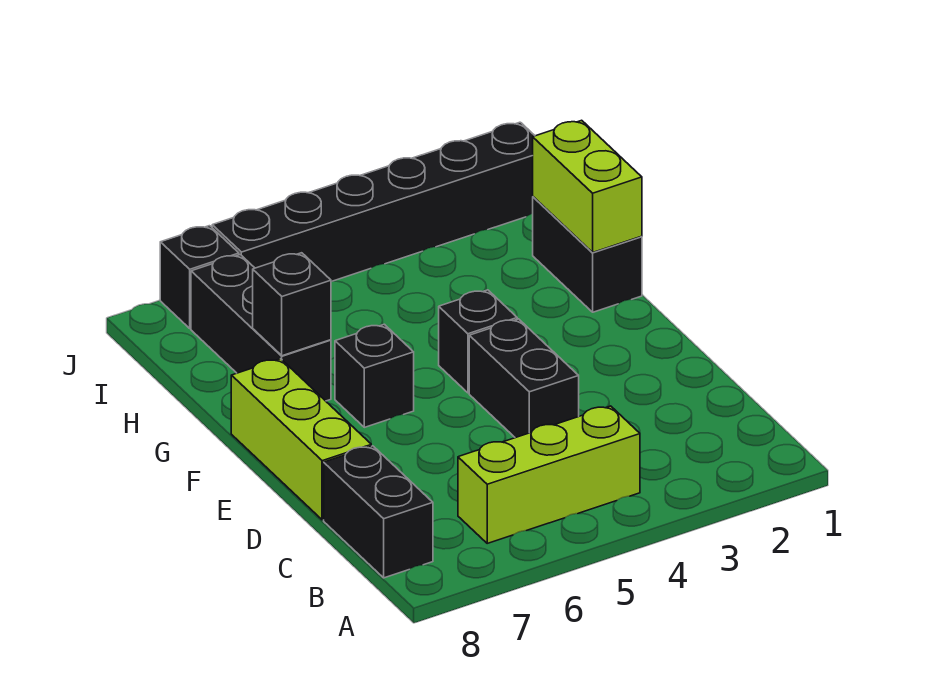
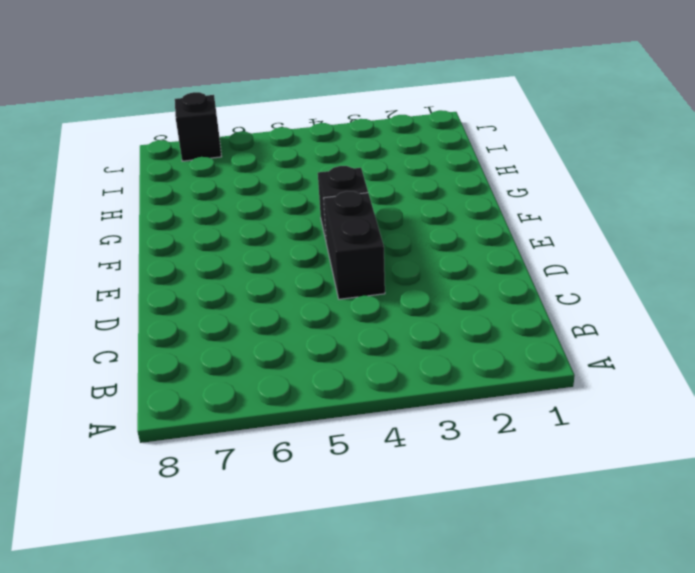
none -> lime brick B4:B6 level 1
none -> black brick B8:C8 level 1
none -> lime brick D8:F8 level 1

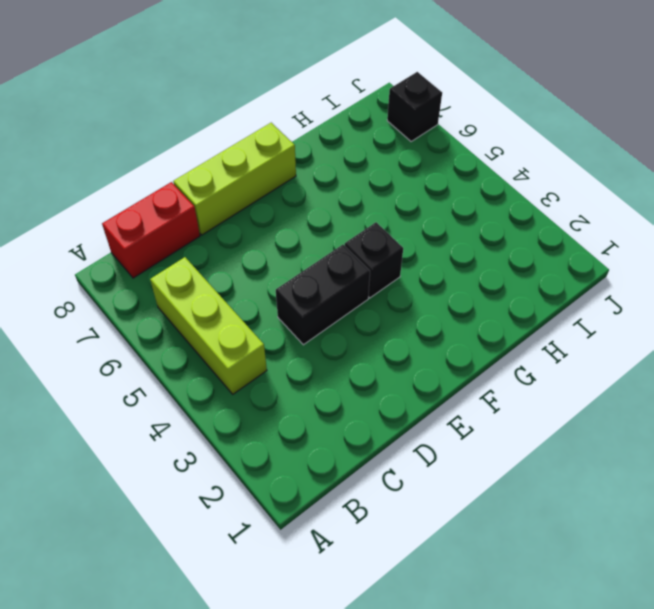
red brick B8:C8 level 1 -> black brick B8:C8 level 1
none -> black brick F6 level 1
none -> black brick G1:H1 level 1
none -> black brick G7:I7 level 1

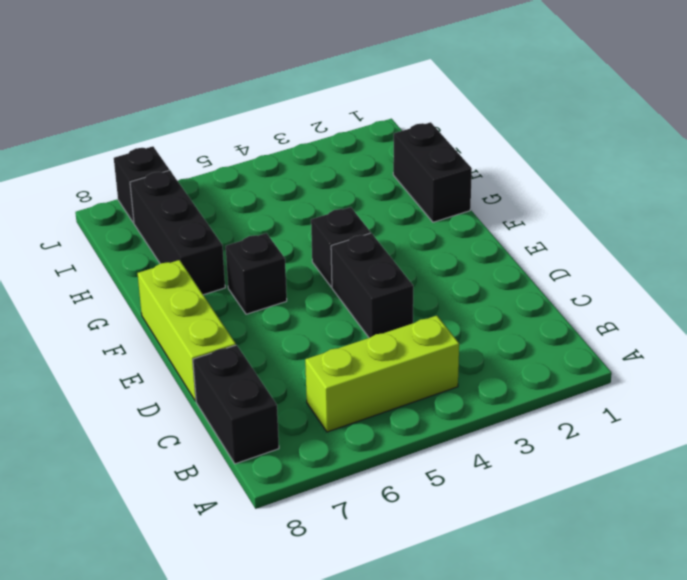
none -> black brick J1:J6 level 1
none -> lime brick G1:H1 level 2
none -> black brick G7 level 2

